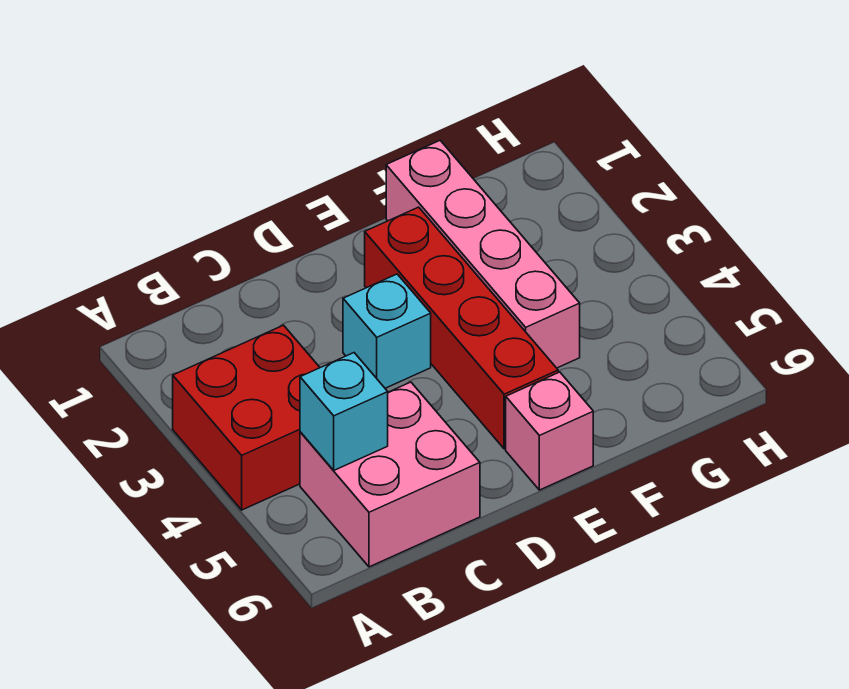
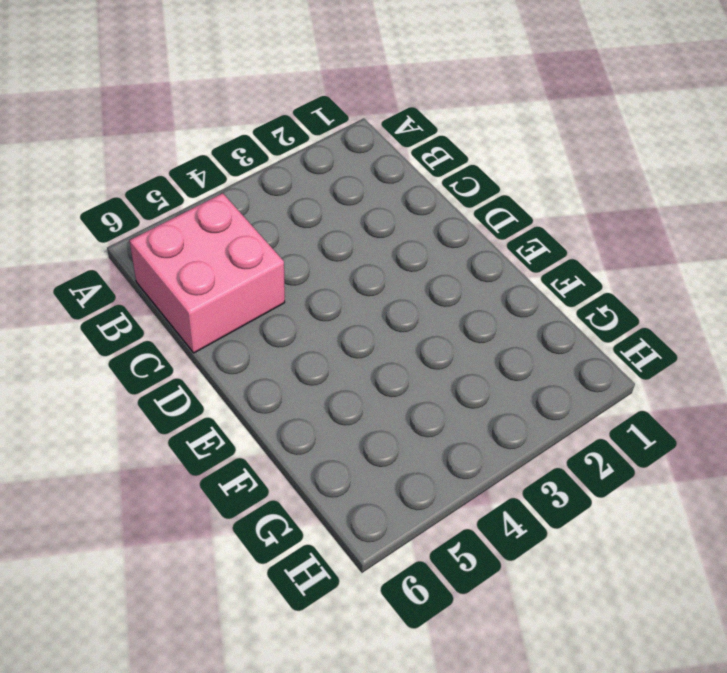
none -> red brick A3:B4 level 1
none -> cyan brick D3 level 1

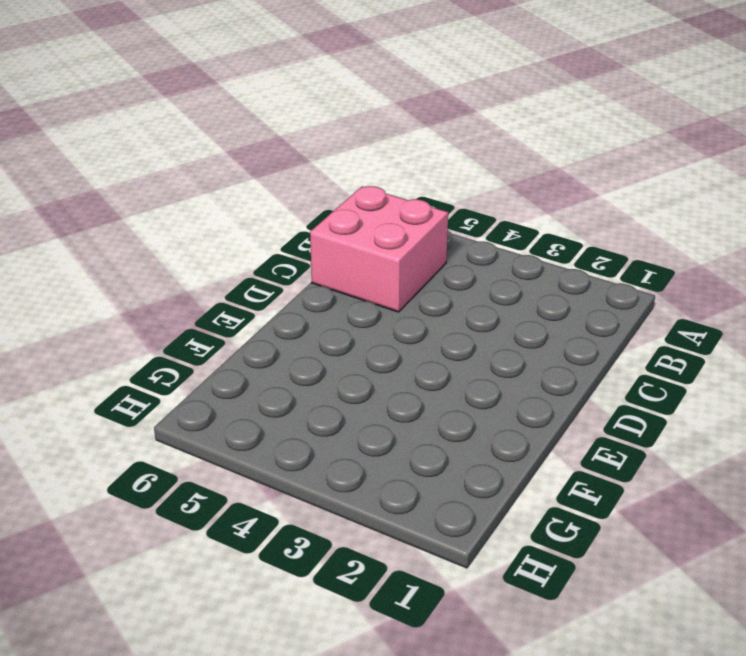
none -> red brick A3:B4 level 1
none -> cyan brick D3 level 1

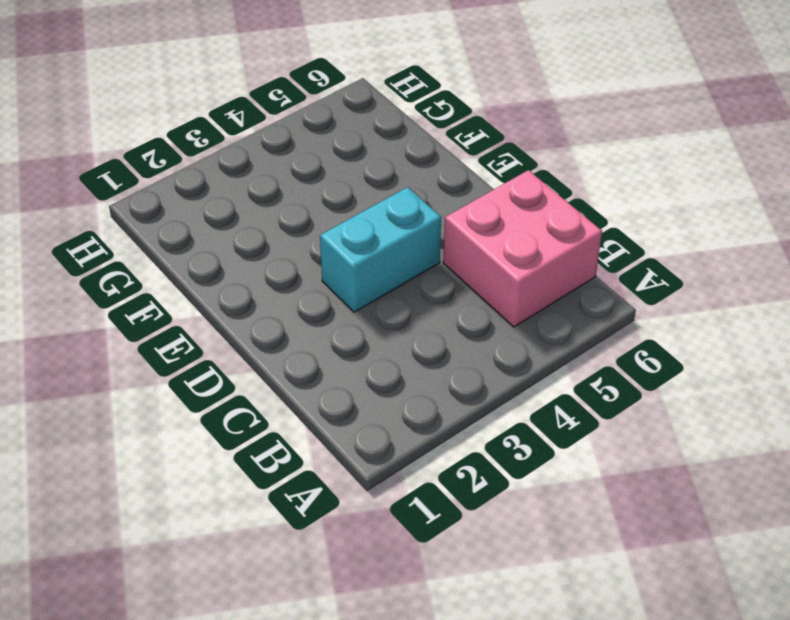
cyan brick D3:D4 level 1 -> cyan brick D3 level 1
none -> red brick A3:B4 level 1
none -> red brick E2:E5 level 1

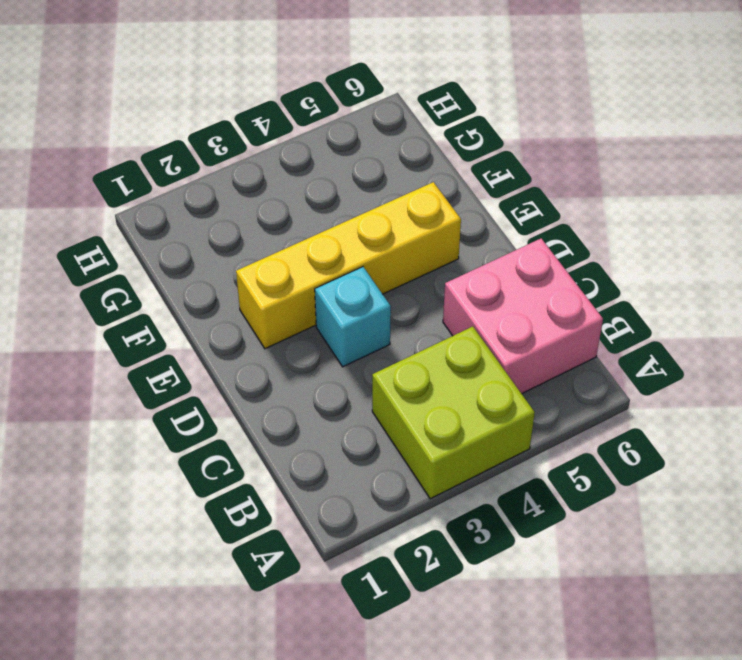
lime brick A3:B4 level 1 -> red brick A3:B4 level 1
yellow brick E2:E5 level 1 -> red brick E2:E5 level 1
none -> pink brick E6 level 1
none -> pink brick F1:F4 level 1

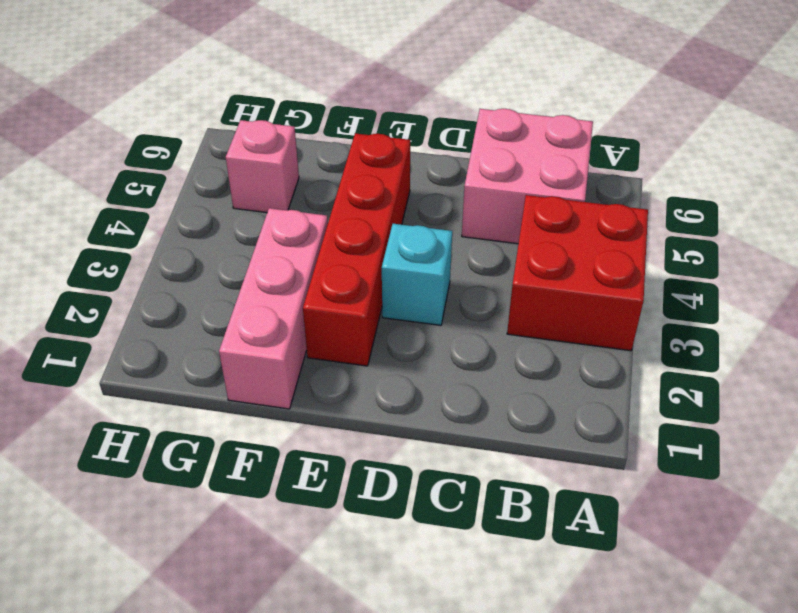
pink brick F1:F3 level 1 -> pink brick F1:F4 level 1
pink brick G5 level 1 -> pink brick E6 level 1
none -> cyan brick B5 level 2

